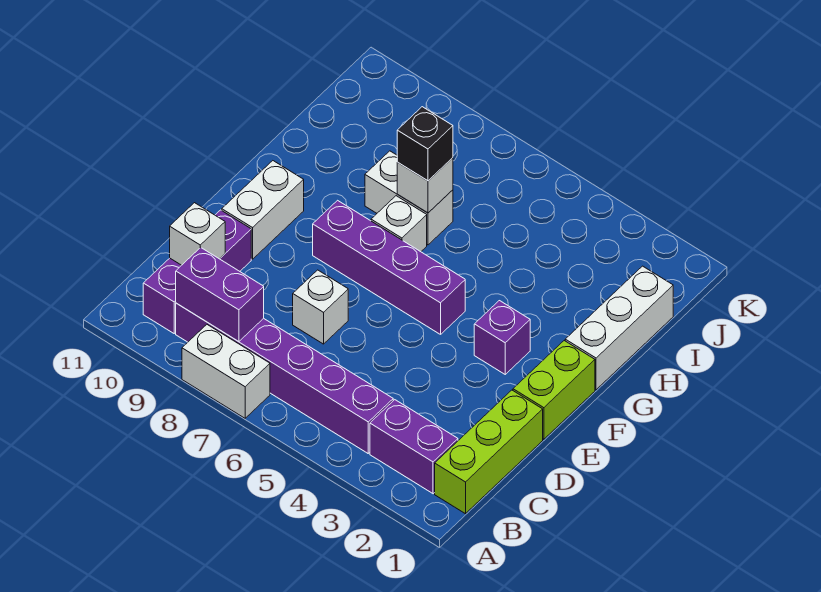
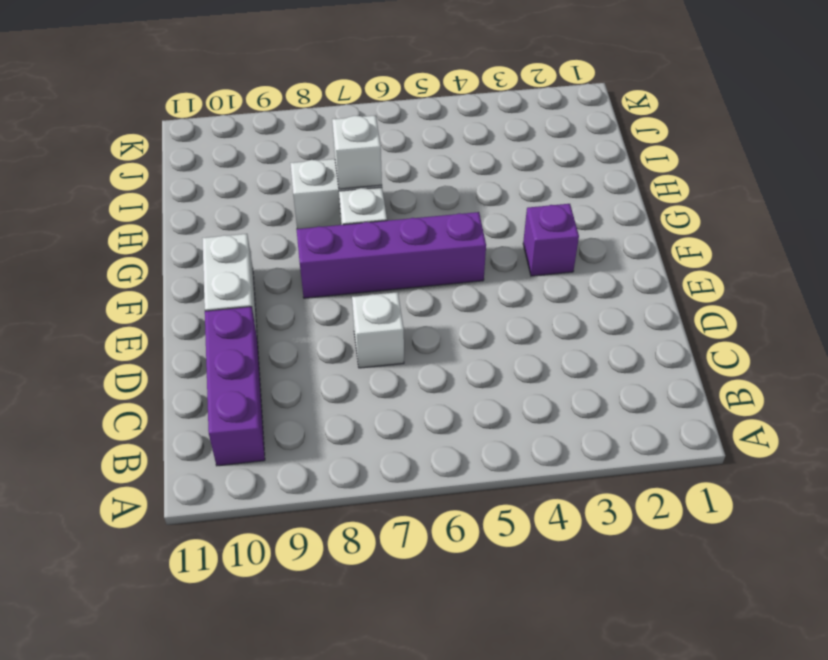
none -> white brick A7:A8 level 1
none -> lime brick B1:D1 level 1
none -> purple brick B2:B3 level 1

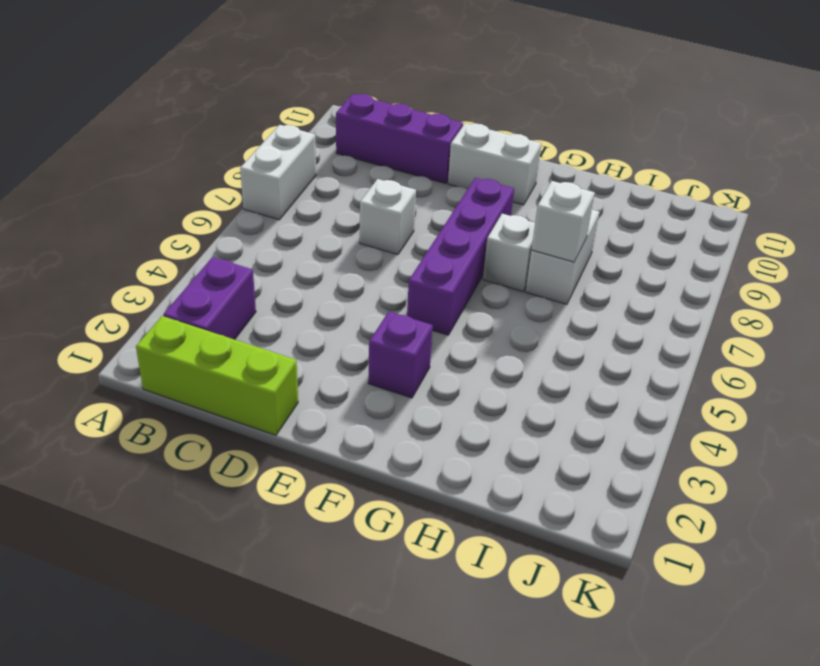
none -> purple brick B4:B9 level 1
none -> lime brick E1:F1 level 1
none -> white brick G1:I1 level 1

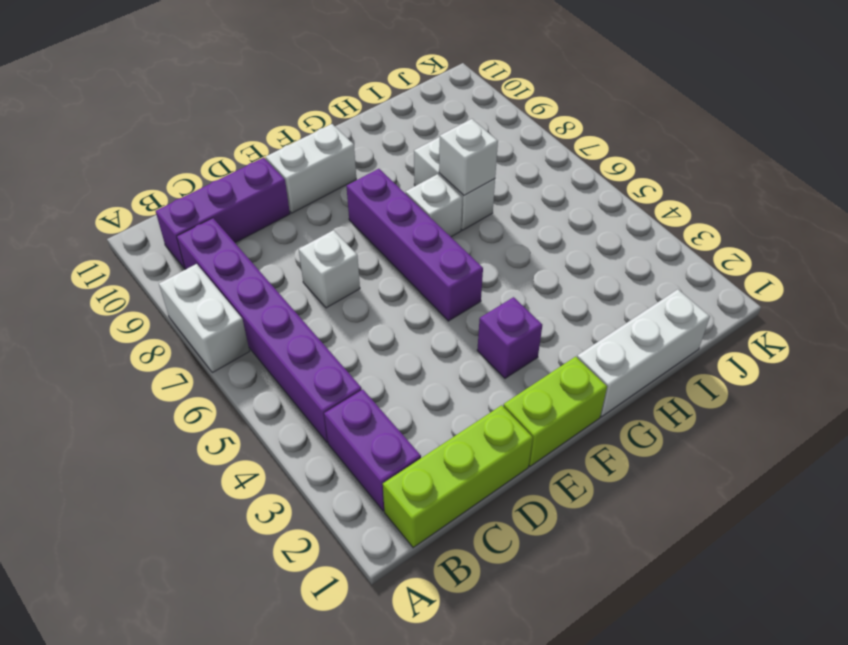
none -> purple brick B8:B9 level 2
none -> white brick C10 level 2
none -> black brick H7 level 3

